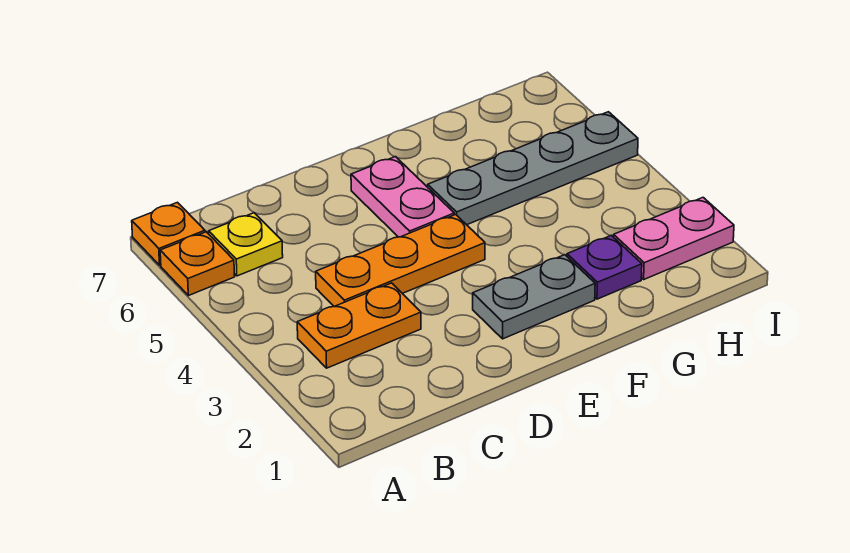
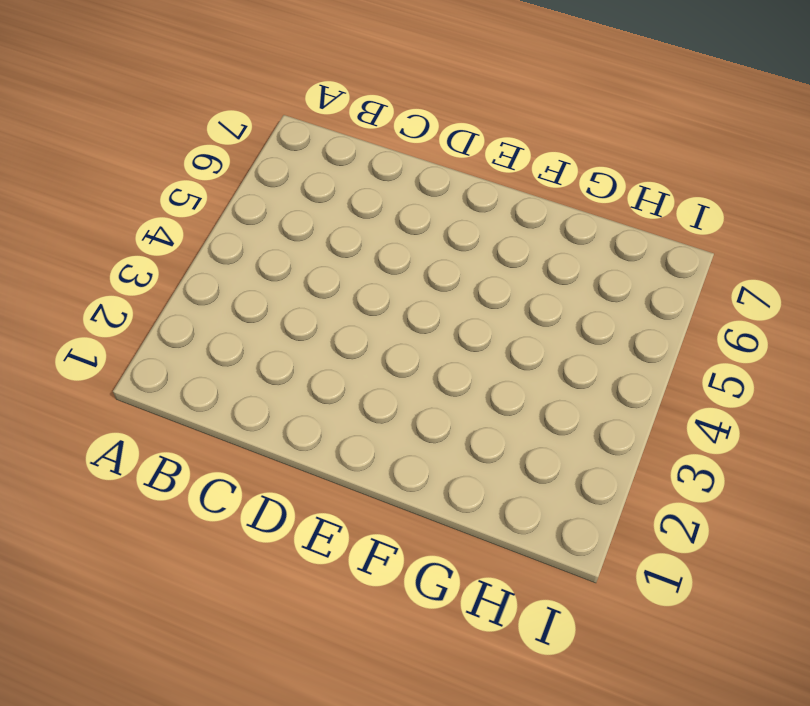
none -> orange plate A6 level 1
none -> orange plate A7 level 1

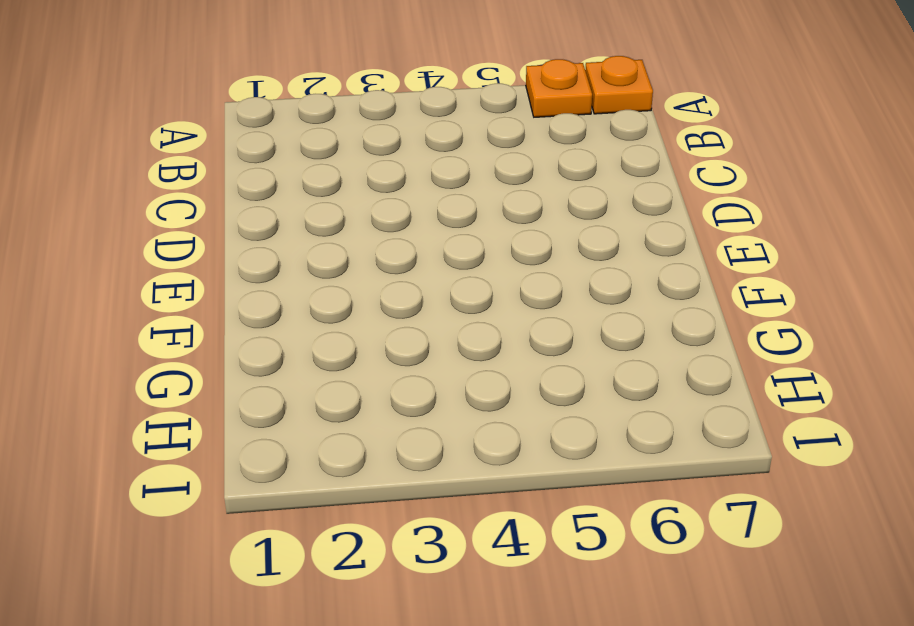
none -> orange plate B3:C3 level 1
none -> yellow plate B6 level 1

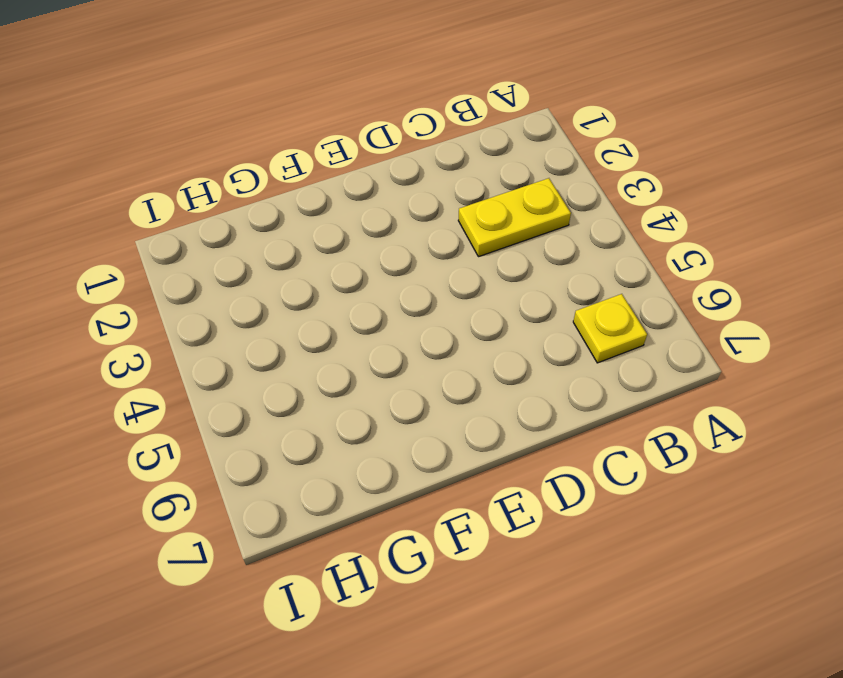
yellow plate B3:C3 level 1 -> orange plate B3:C3 level 1
none -> orange plate A6 level 1
none -> orange plate A7 level 1

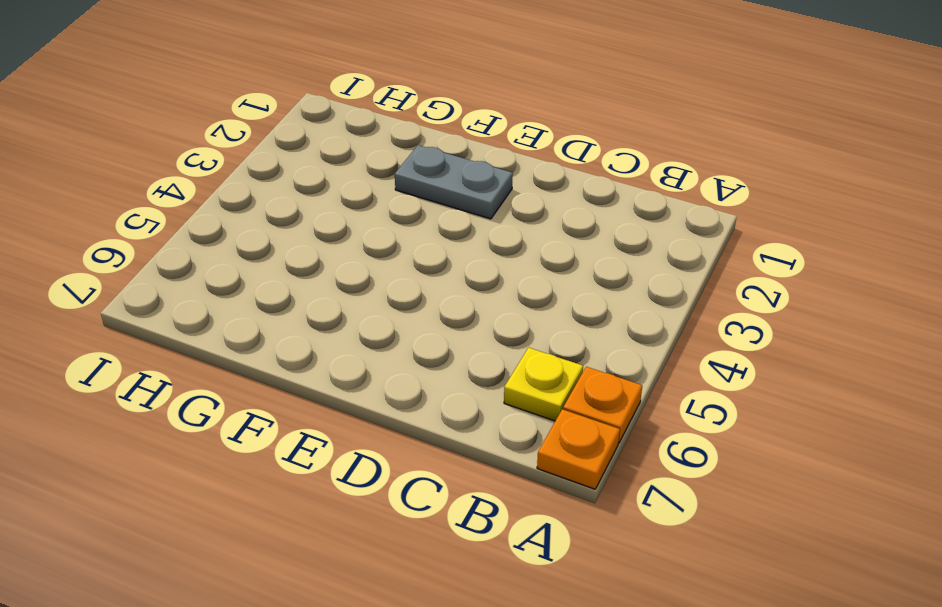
none -> orange plate B3:C3 level 1
none -> orange plate C4:E4 level 1

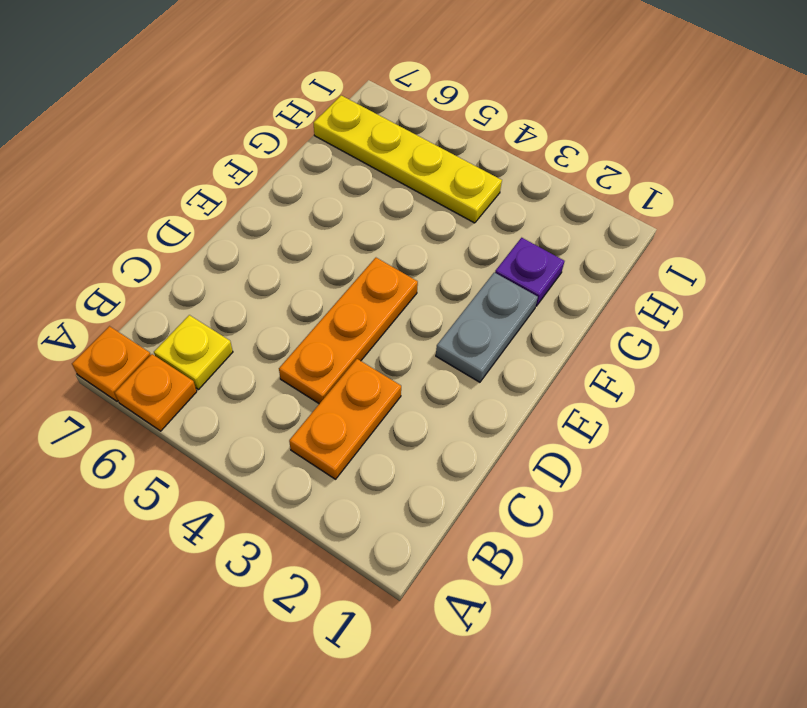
yellow plate H4:H7 level 1 -> grey plate F5:I5 level 1
none -> pink plate E5:E6 level 1
none -> pink plate H2:I2 level 1

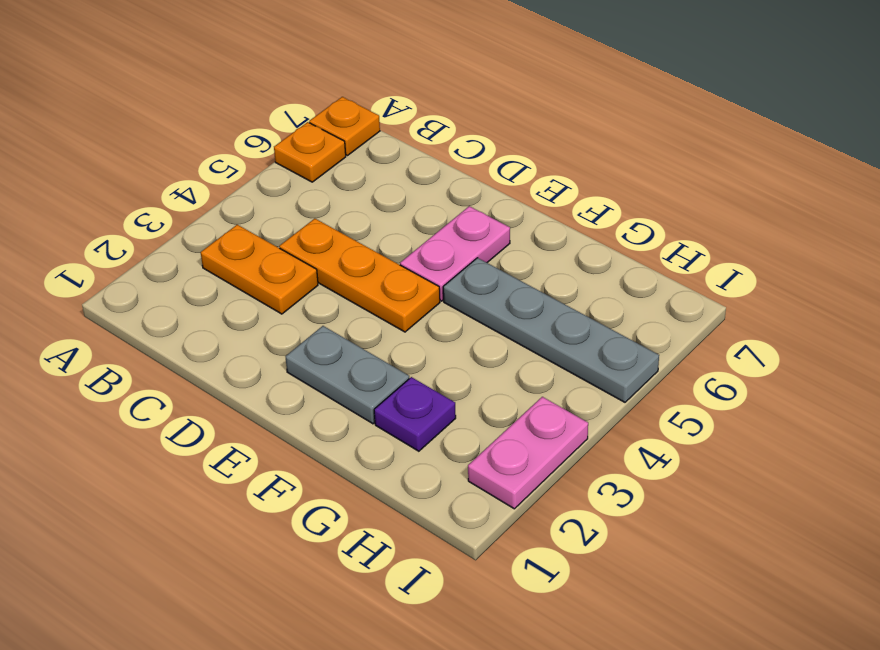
pink plate I2:I3 level 1 -> pink plate H2:I2 level 1
none -> yellow plate B6 level 1

